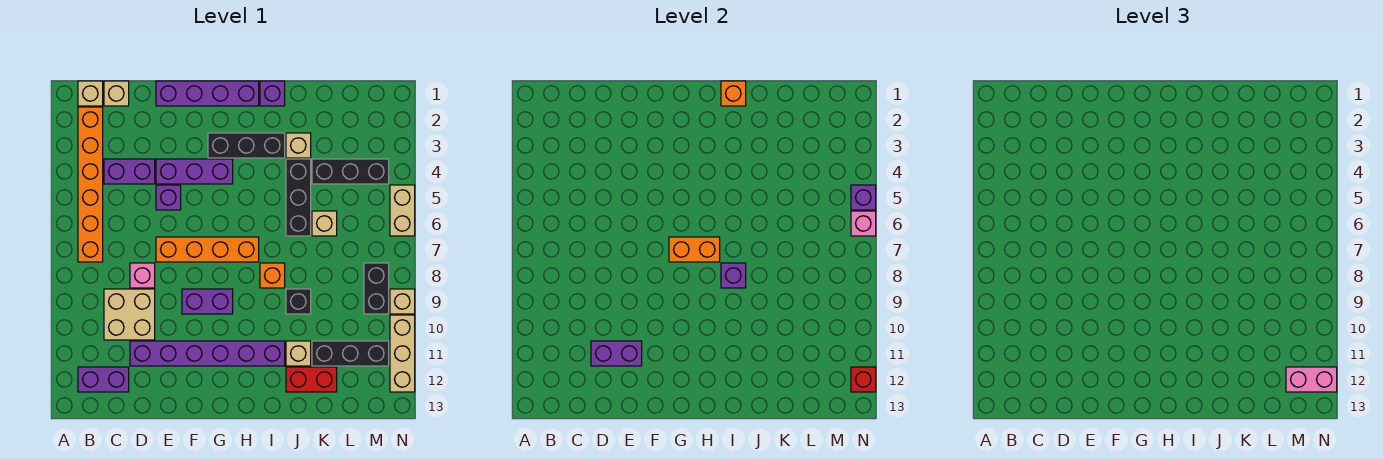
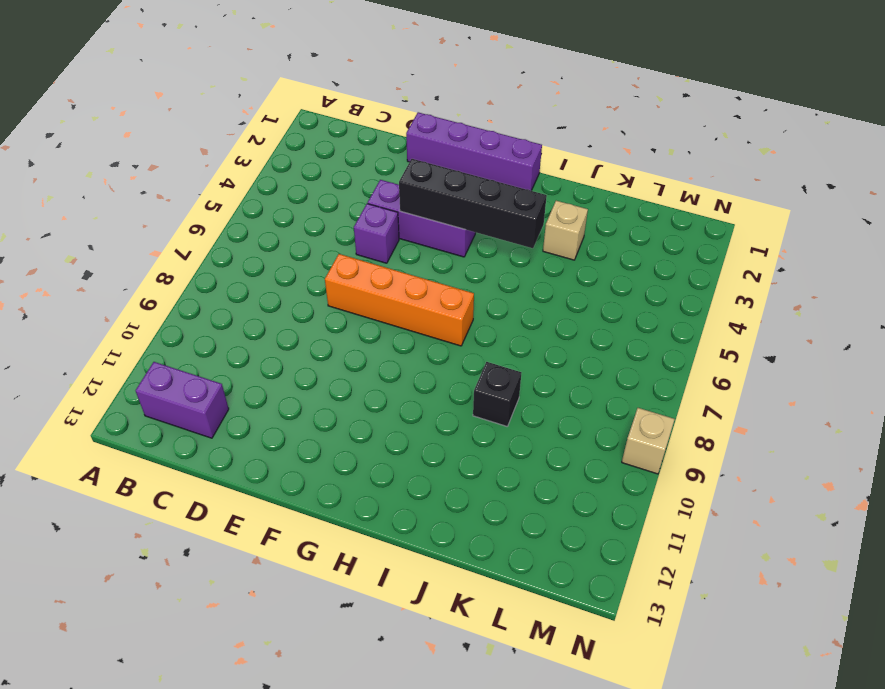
black brick F4:I4 level 2 -> none
none -> tan brick B1 level 1
none -> orange brick B2:B7 level 1
none -> tan brick C1 level 1
none -> purple brick C4:D4 level 1

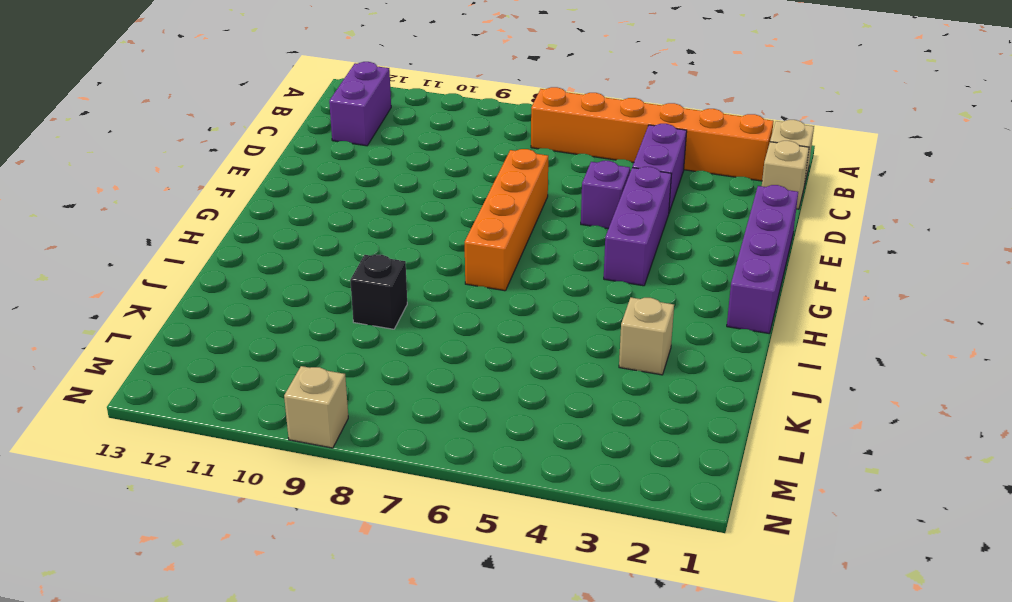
none -> tan brick C9:D10 level 1
none -> pink brick D8 level 1
none -> purple brick D11:I11 level 1
none -> purple brick F9:G9 level 1

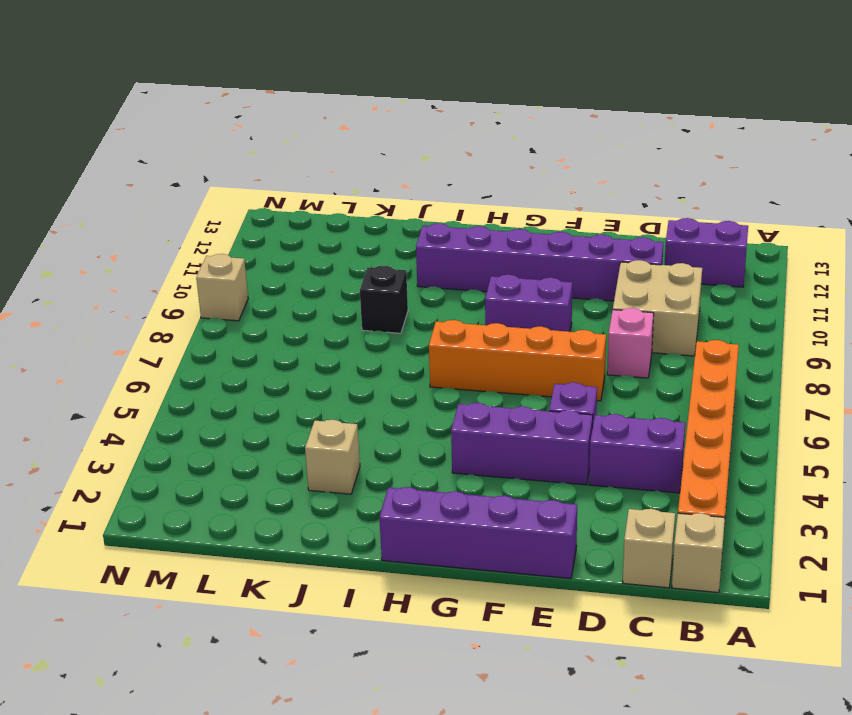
none -> black brick G3:I3 level 1
none -> purple brick I1 level 1
none -> orange brick I8 level 1
none -> black brick J4:J6 level 1

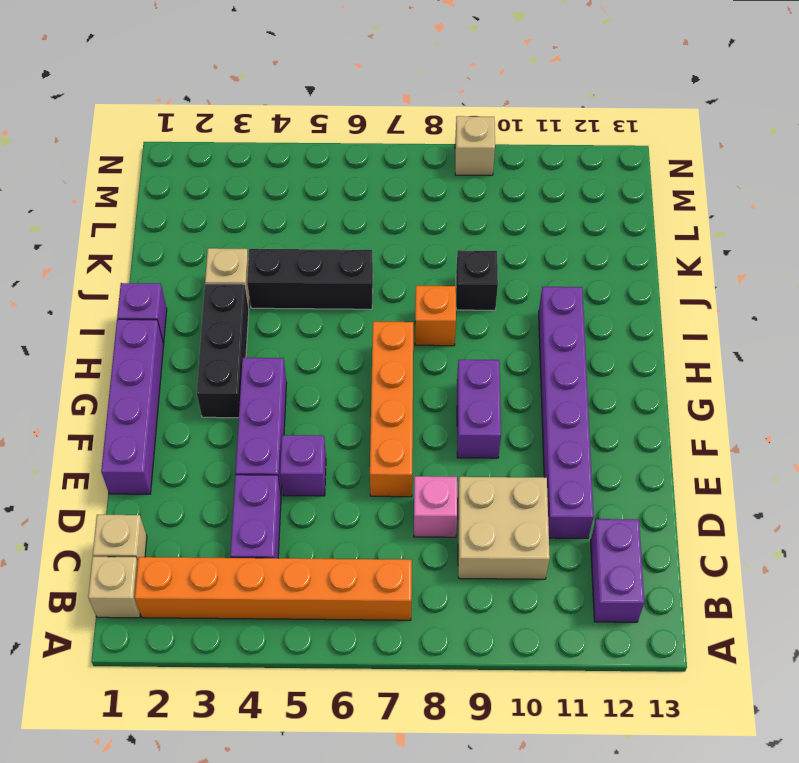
none -> tan brick J11 level 1
none -> red brick J12:K12 level 1
none -> black brick K4:M4 level 1
none -> tan brick K6 level 1

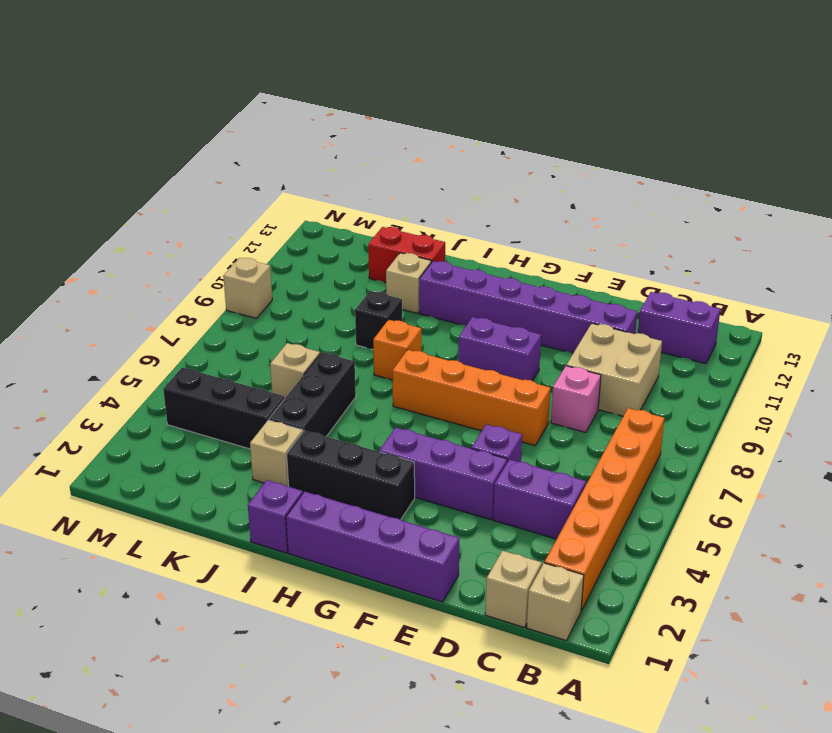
none -> black brick K11:M11 level 1
none -> black brick M8:M9 level 1
none -> tan brick N5:N6 level 1
none -> tan brick N10:N12 level 1

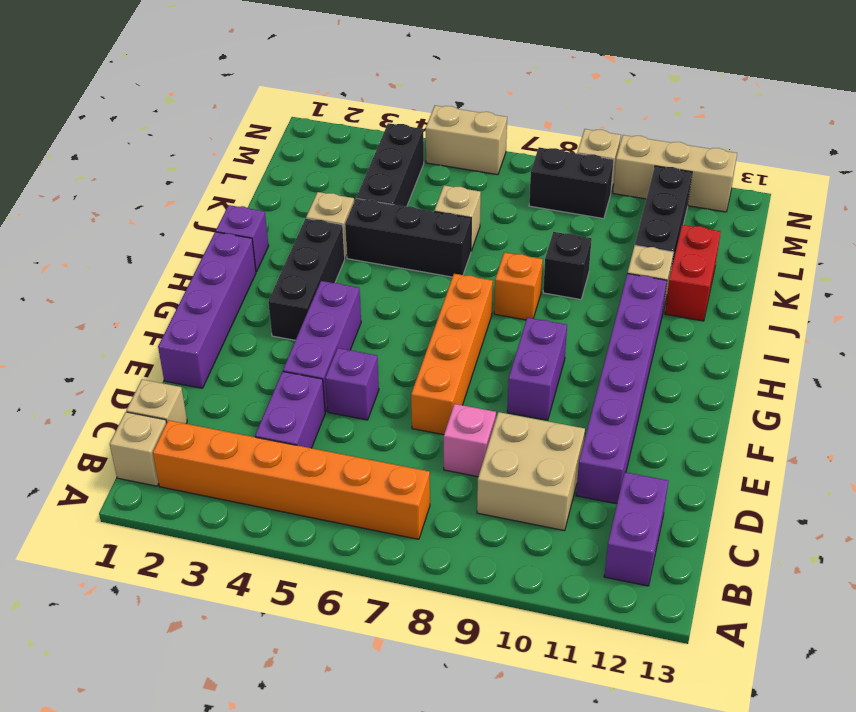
none -> purple brick D11:E11 level 2
none -> orange brick G7:H7 level 2
none -> orange brick I1 level 2
none -> purple brick I8 level 2

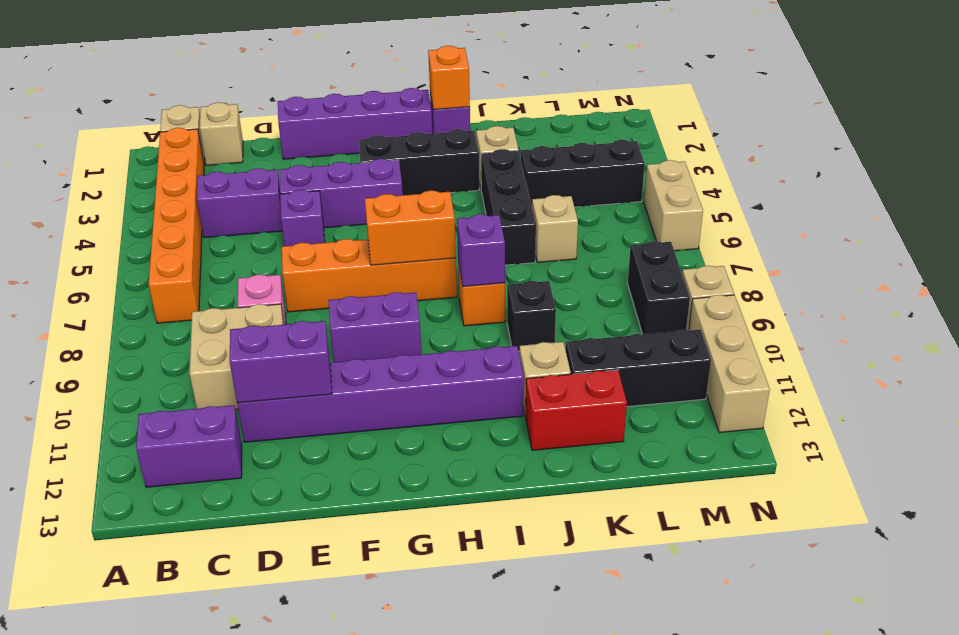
none -> purple brick N5 level 2
none -> pink brick N6 level 2
none -> red brick N12 level 2
none -> pink brick M12:N12 level 3

